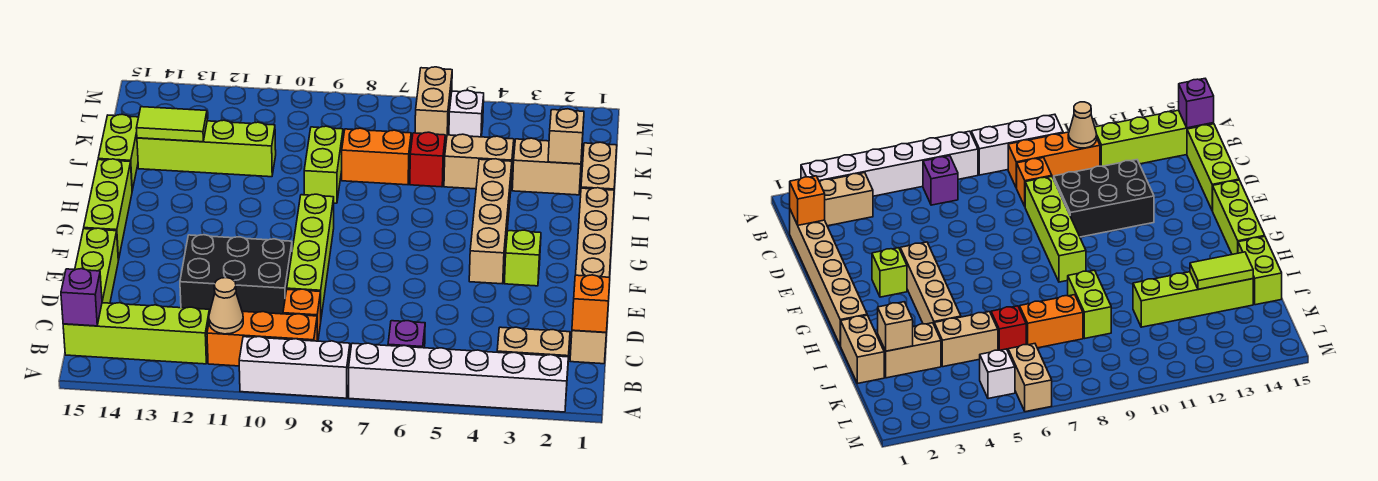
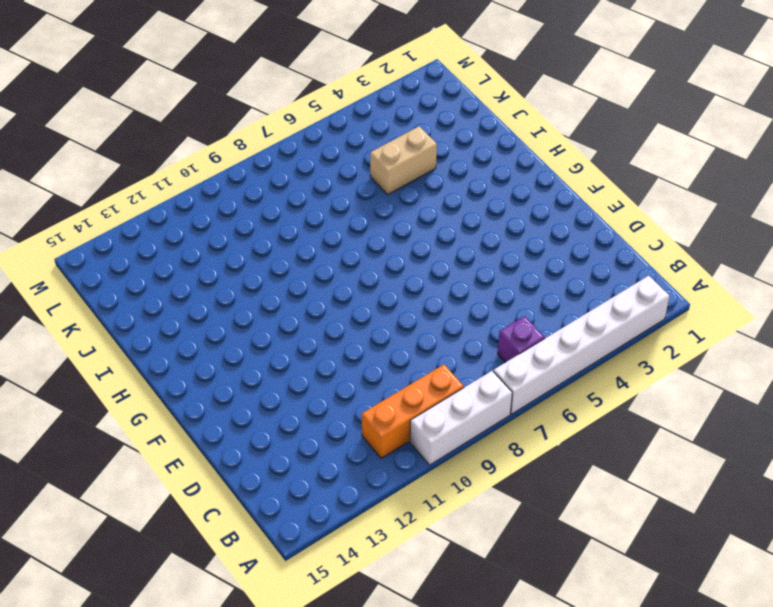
none -> tan brick B2:B3 level 1
none -> lime brick B12:B15 level 1
none -> tan brick C1:H1 level 1

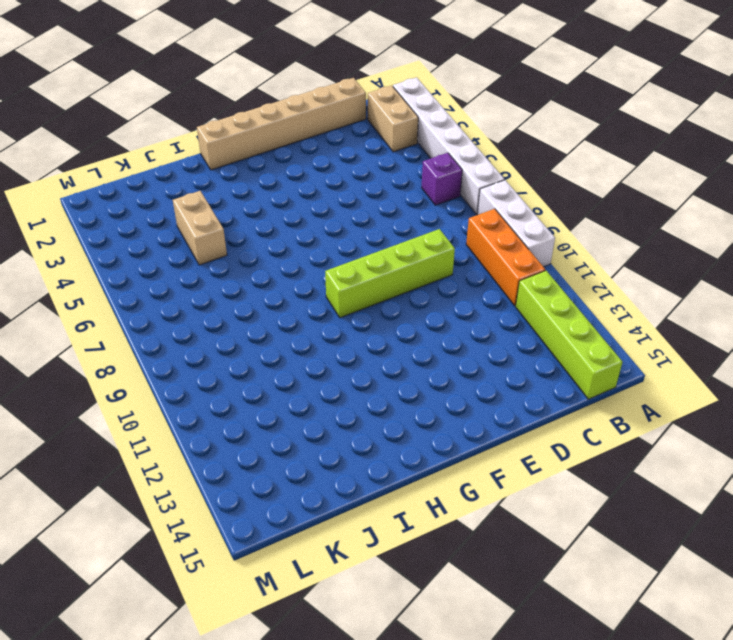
none -> orange brick C9 level 1
none -> lime brick C15:E15 level 1
none -> black brick D10:E12 level 1

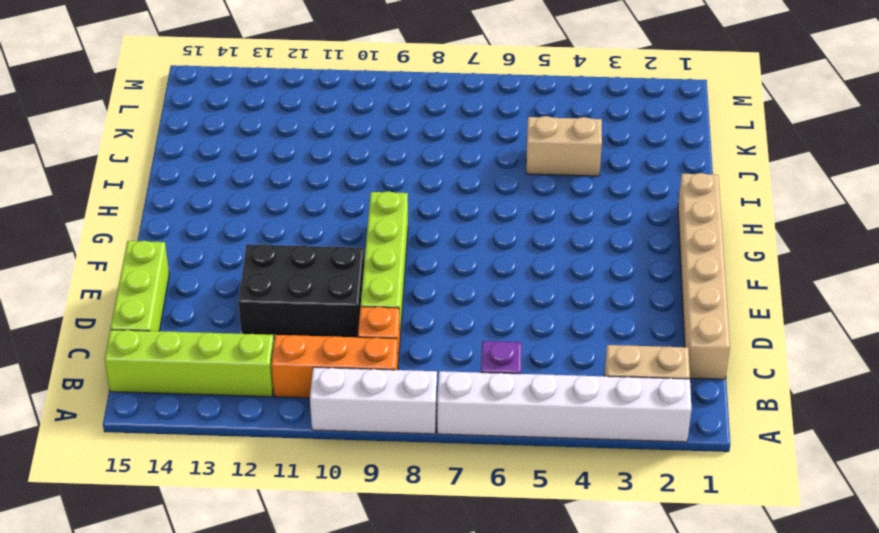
none -> lime brick F3 level 1
none -> tan brick F4:I4 level 1
none -> lime brick F15:H15 level 1

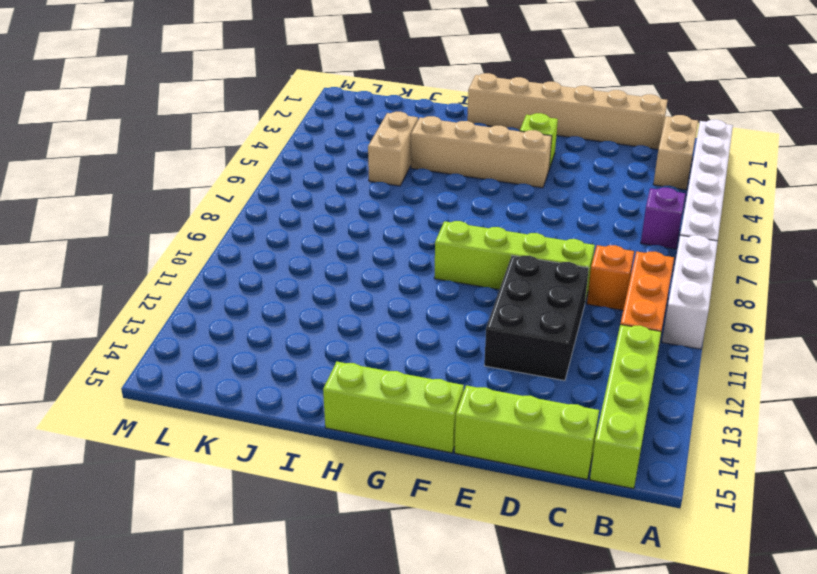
none -> tan brick I1:J1 level 1
none -> lime brick I9:J9 level 1
none -> lime brick I15:J15 level 1

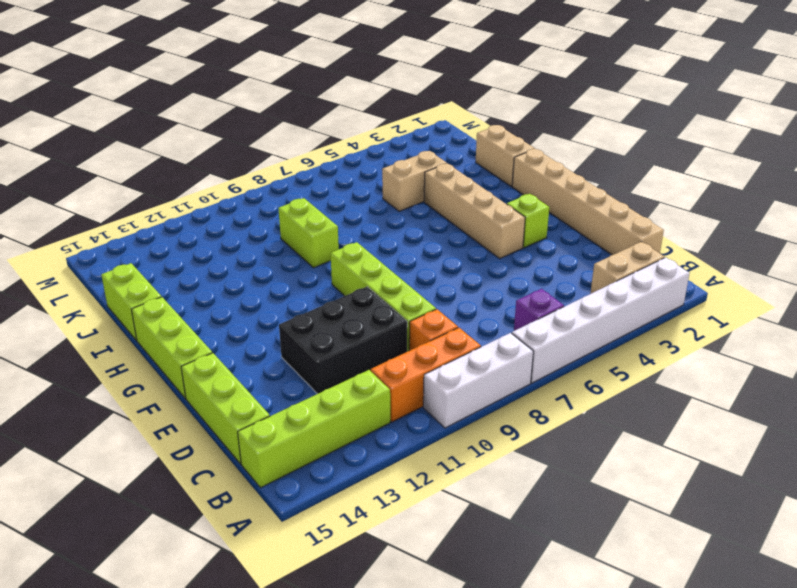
none -> tan brick J2:J3 level 1
none -> red brick J6 level 1
none -> orange brick J7:J8 level 1

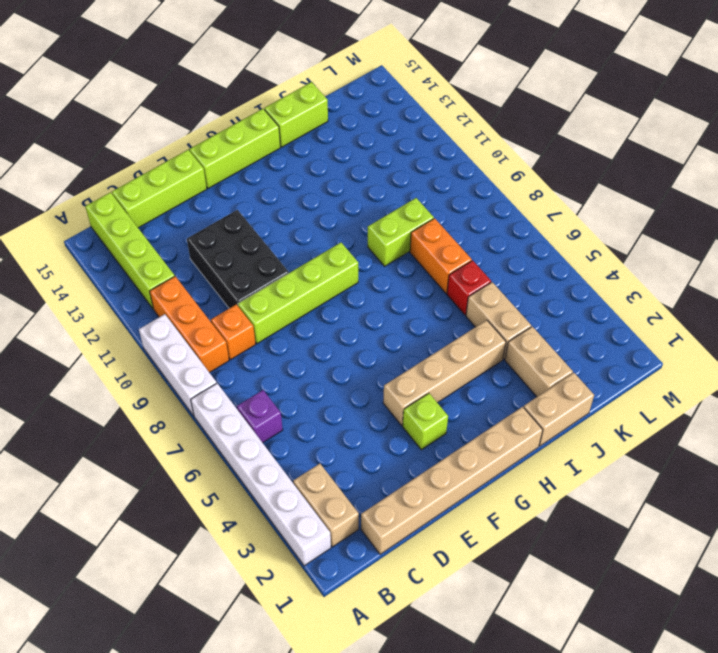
none -> lime brick J11:J14 level 1
none -> white brick L5 level 1
none -> tan brick L6:M6 level 1

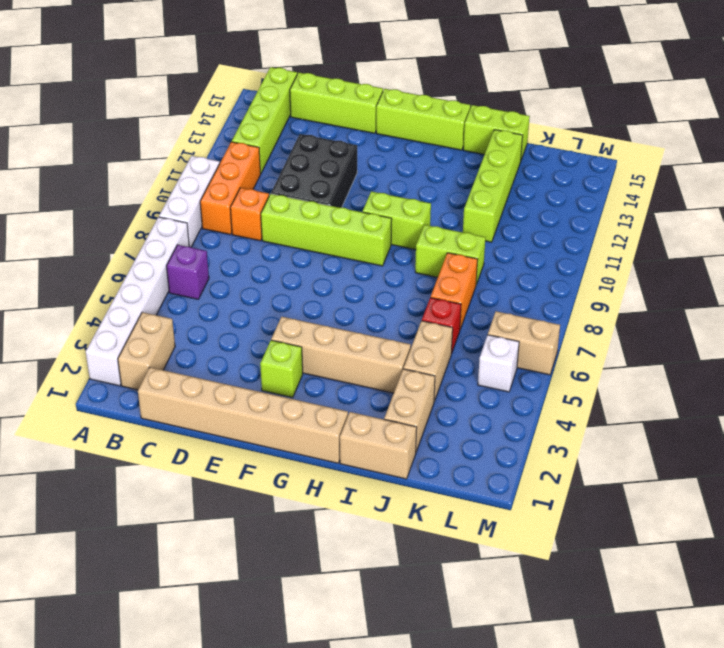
lime brick G10:H10 level 1 -> none
none -> tan cone B11 level 2
none -> purple brick B15 level 2
none -> orange brick C1 level 2

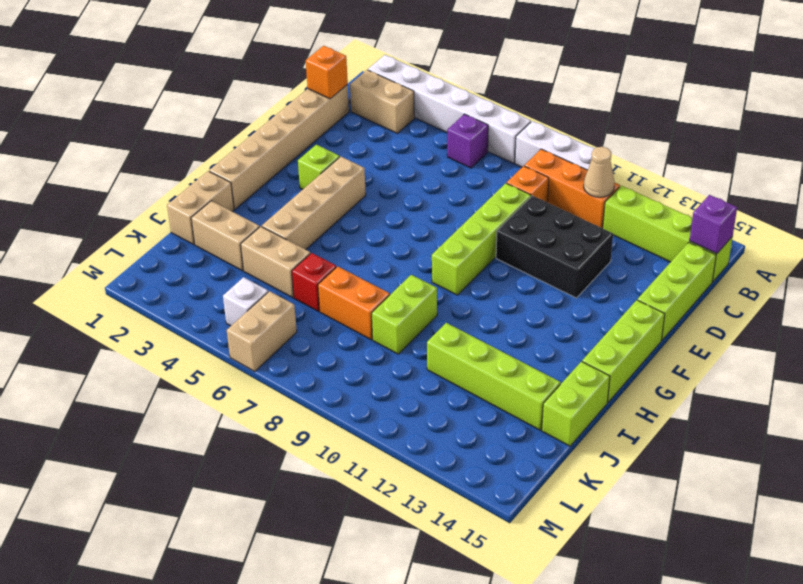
none -> tan brick J2 level 2
none -> lime tile J13:J14 level 2

